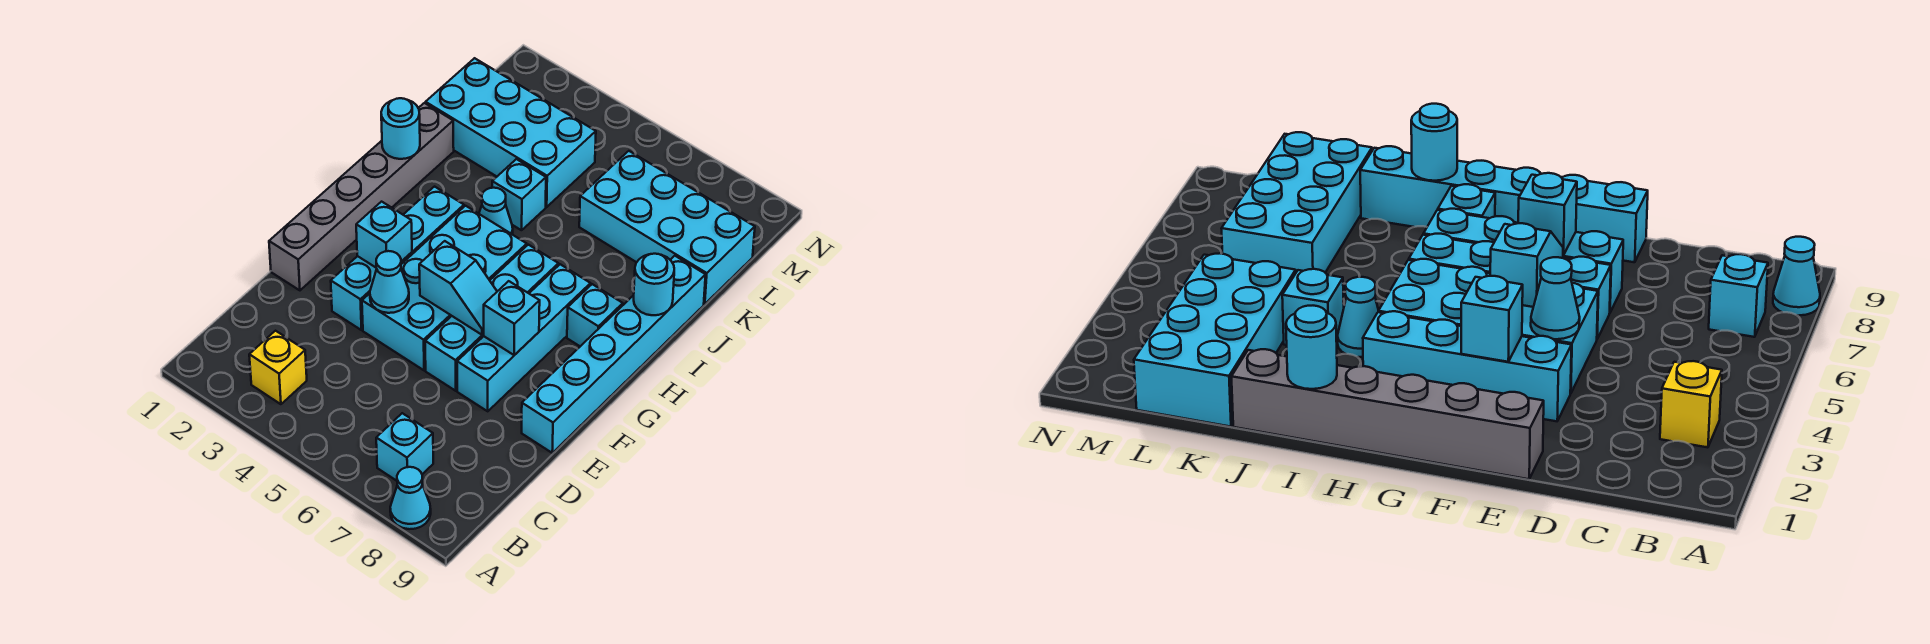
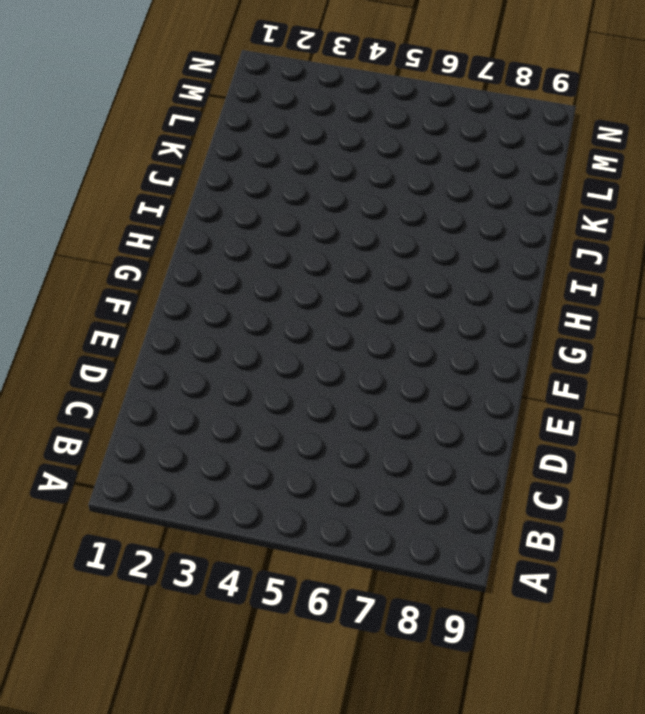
none -> cyan cone A8 level 1
none -> yellow brick B3 level 1
none -> cyan brick B7 level 1

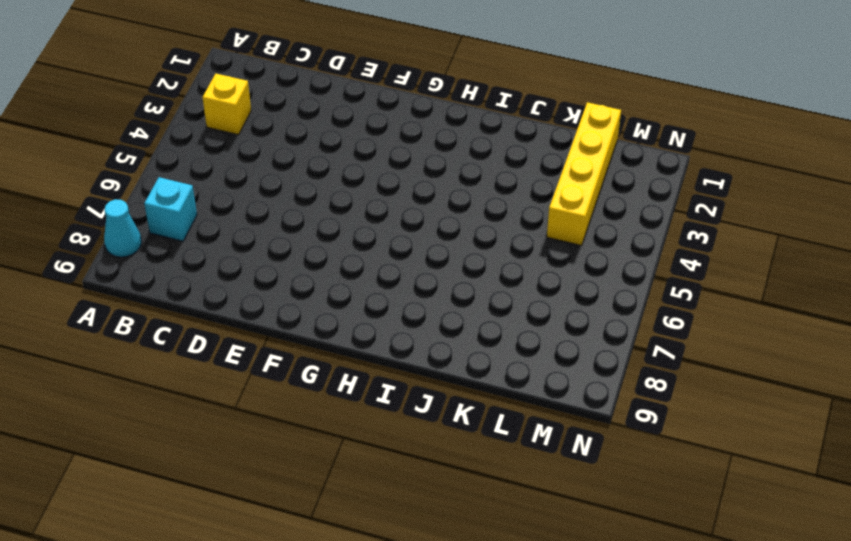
yellow brick L1:L4 level 1 -> cyan brick K1:L4 level 1
none -> grey brick E1:J1 level 1
none -> cyan brick E3:H3 level 1
none -> cyan brick E4:H5 level 1

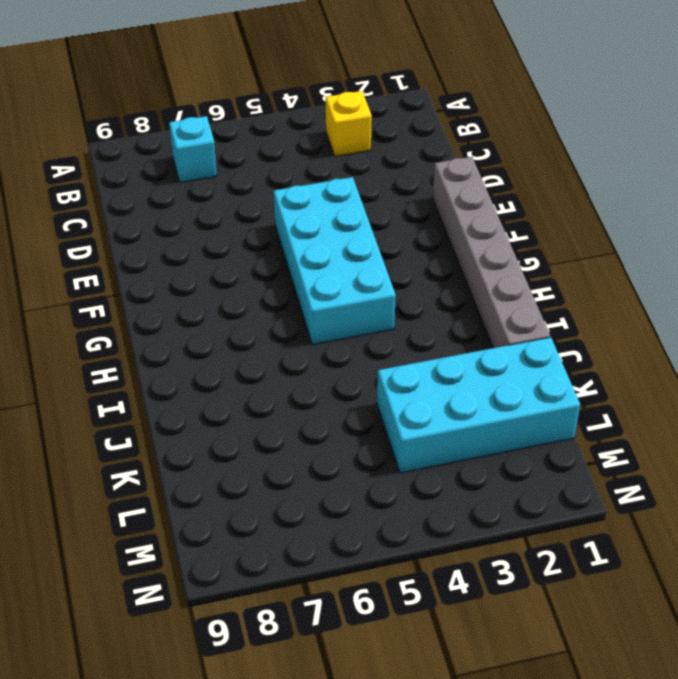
none -> cyan cone A8 level 1
none -> cyan brick E3:H3 level 1
none -> cyan brick E6:H6 level 1

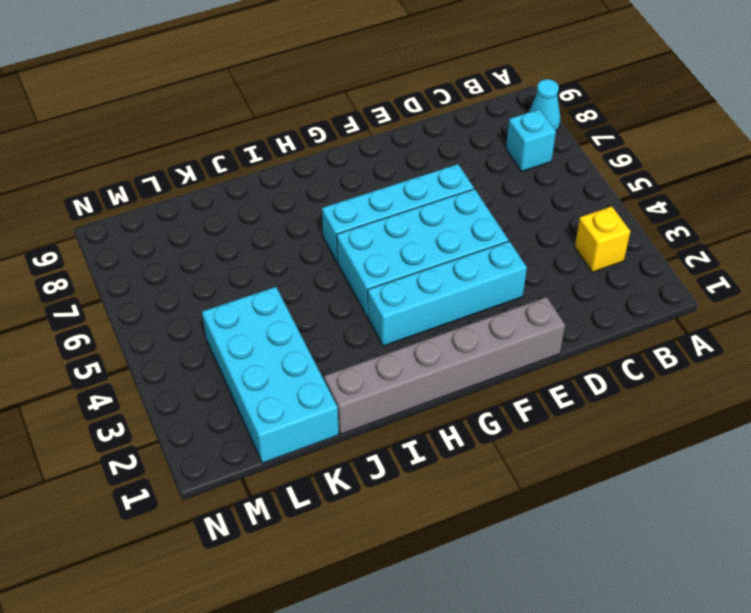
none -> cyan brick E7:H7 level 1
none -> cyan brick E9:J9 level 1
none -> cyan brick H8 level 1

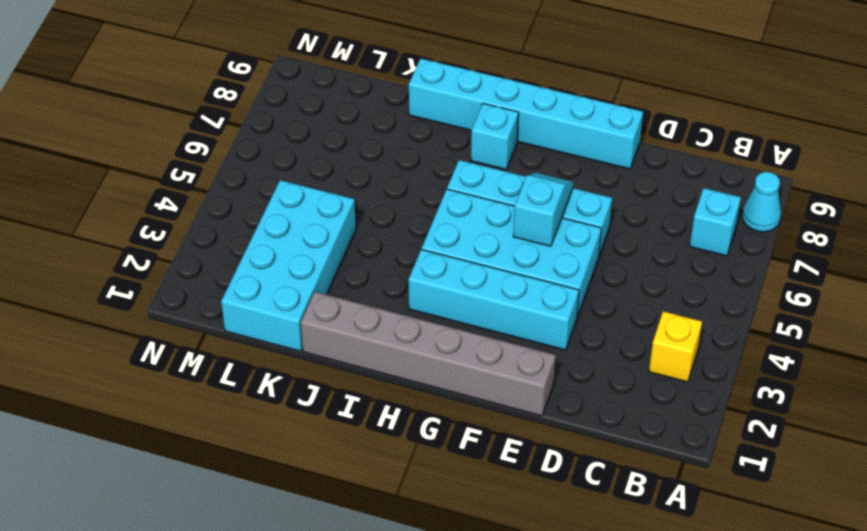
none -> cyan brick E7:H7 level 1
none -> cyan cone I4 level 1
none -> cyan brick J4 level 1

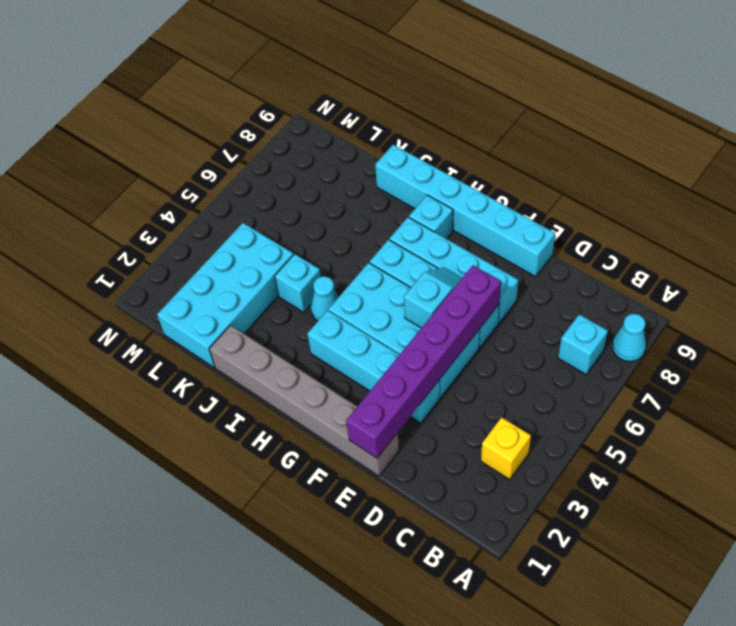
purple brick E1:E6 level 2 -> cyan cone E4 level 2
none -> cyan brick K6:L9 level 1
none -> cyan brick F3 level 2
none -> cyan brick F7 level 2

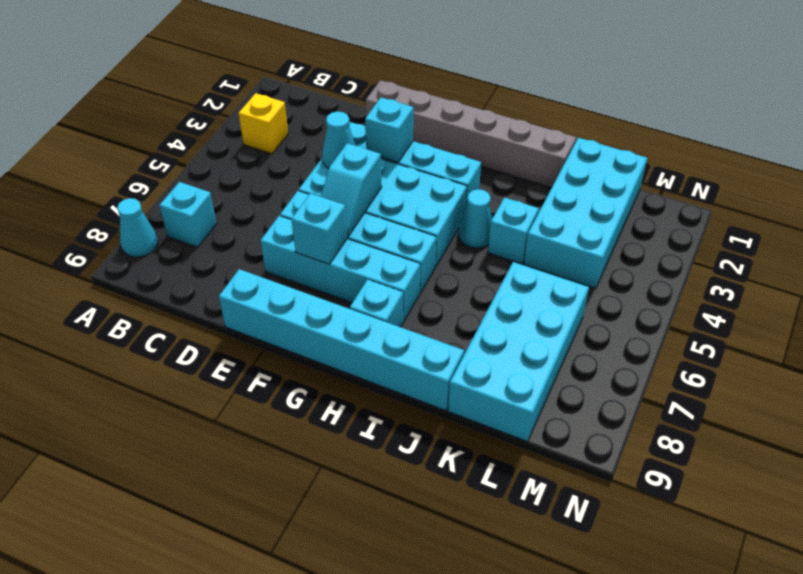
none -> cyan round brick I1 level 2
none -> cyan round brick I9 level 2

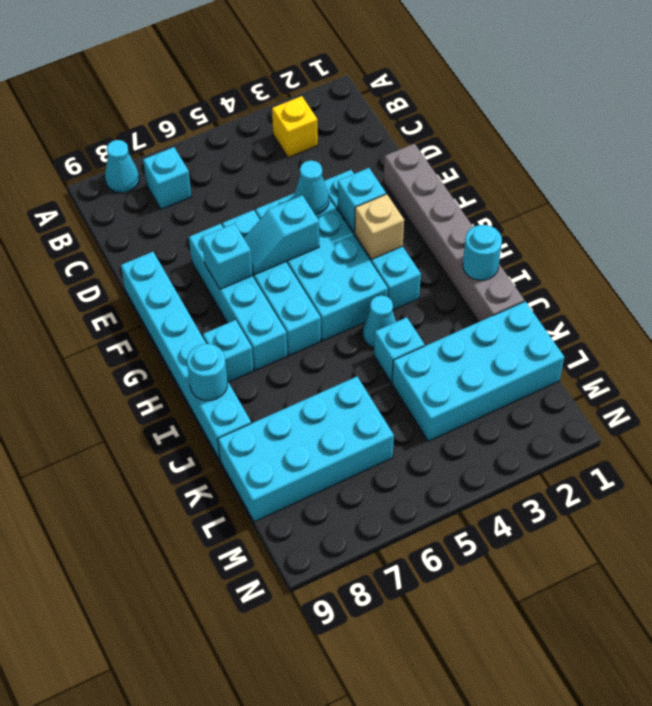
tan brick G3 level 2 -> none

